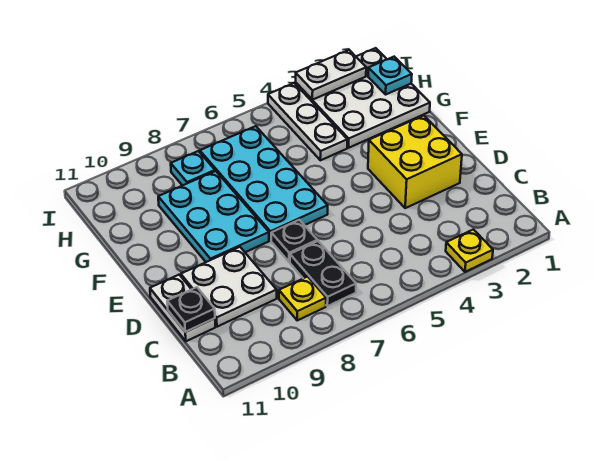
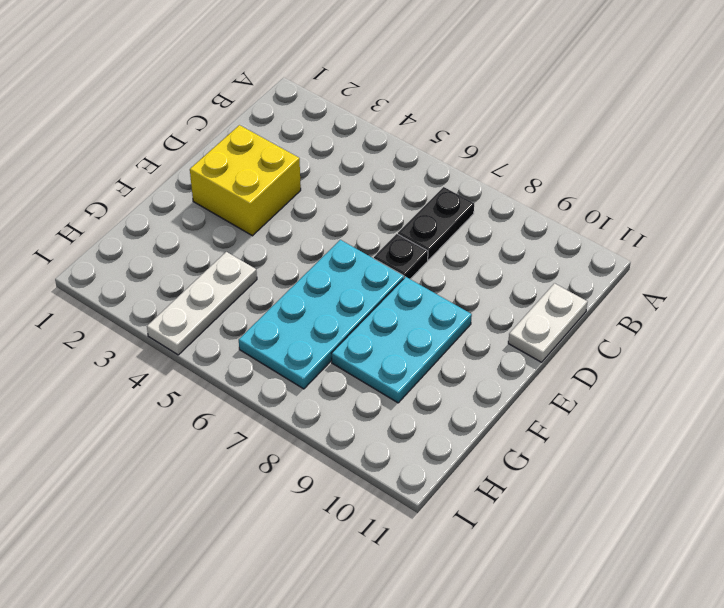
none -> yellow plate A3 level 1
none -> yellow plate B8 level 1
none -> white plate C9:D10 level 1

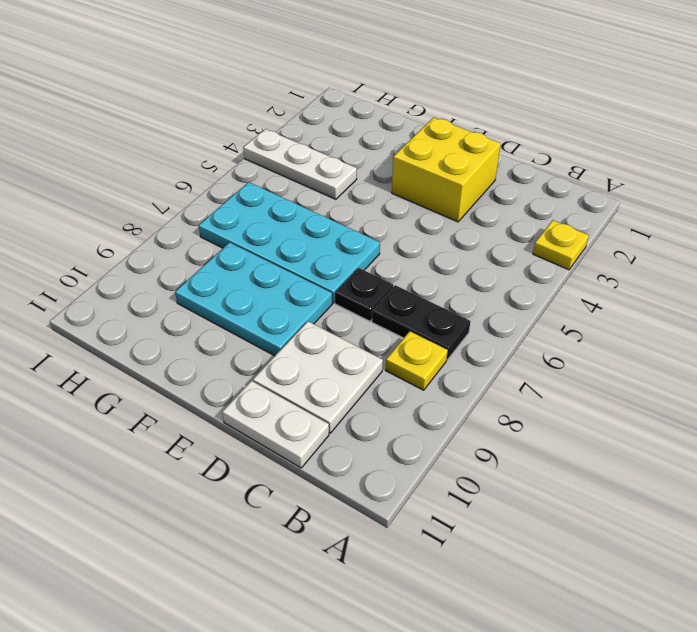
none -> white plate G1:I3 level 1
none -> cyan plate H8 level 1
none -> black plate C11 level 2

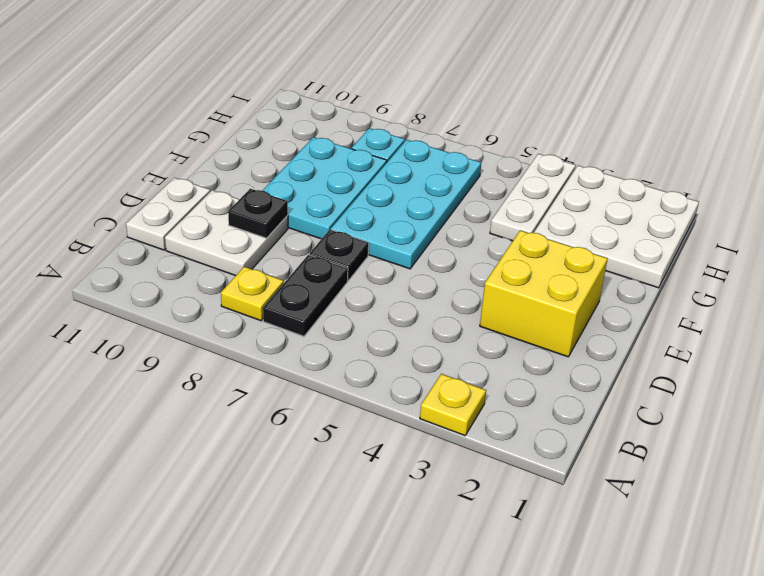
black plate D9 level 2 -> black plate C11 level 2
none -> cyan plate H1 level 2
none -> white plate I2:I3 level 2

